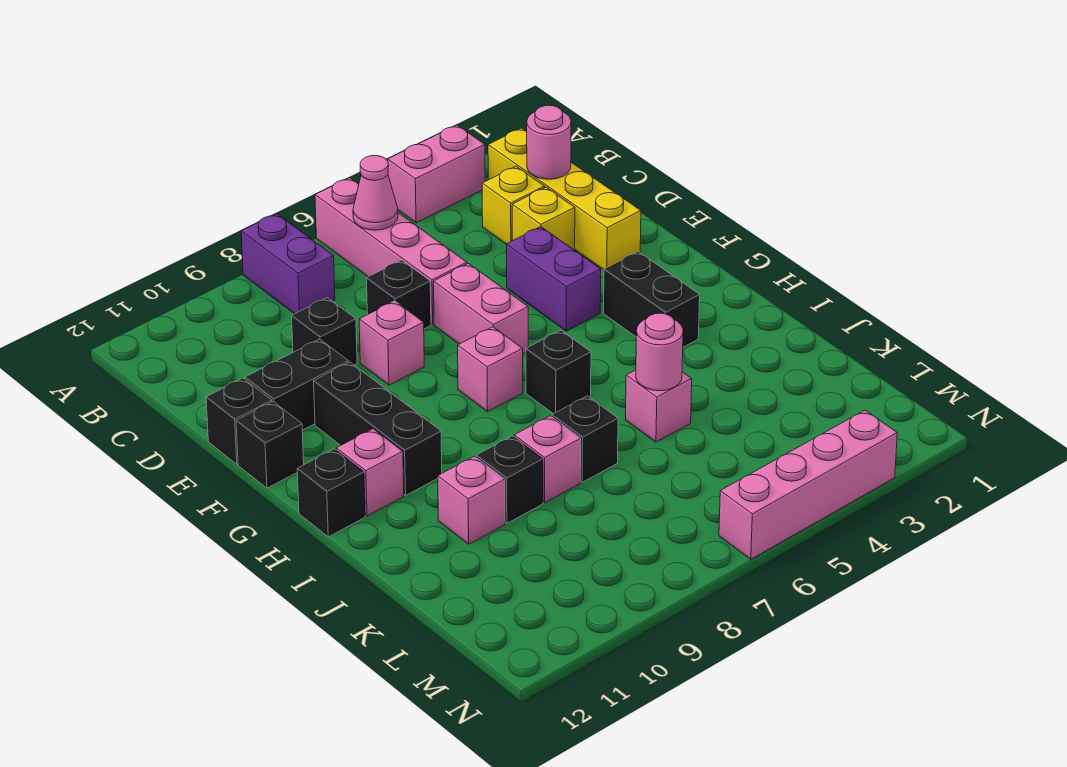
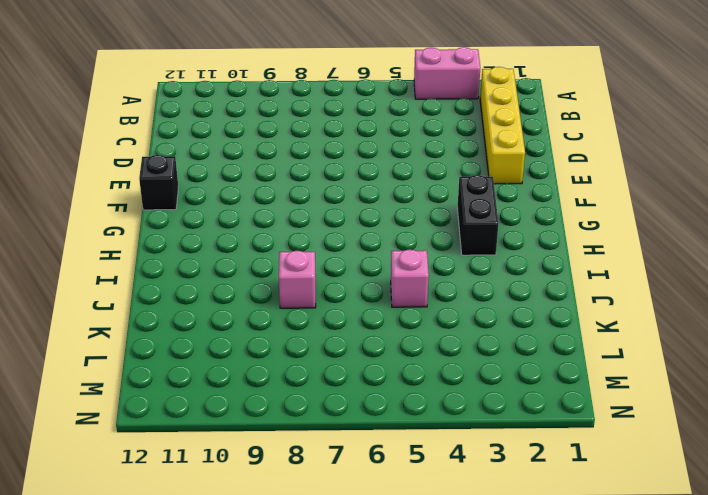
none -> pink brick A6:D6 level 1
none -> purple brick A8:B8 level 1
none -> yellow brick C3 level 1

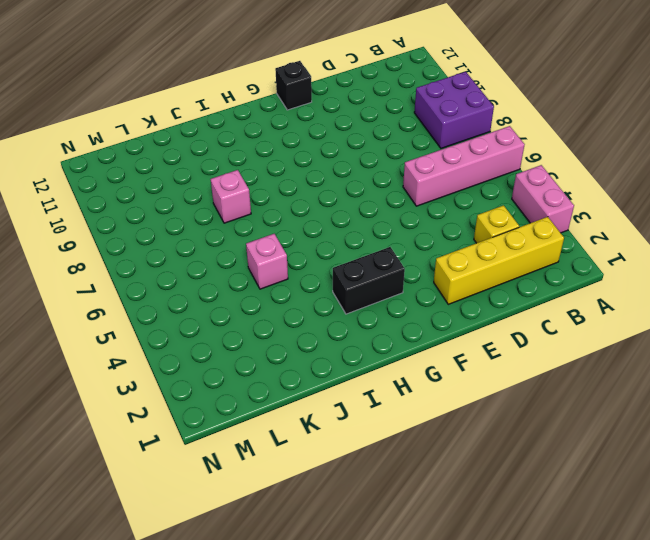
purple brick A8:B9 level 1 -> purple brick A8:B8 level 1
none -> yellow brick D3 level 1
none -> black brick D7 level 1
none -> black brick D9 level 1

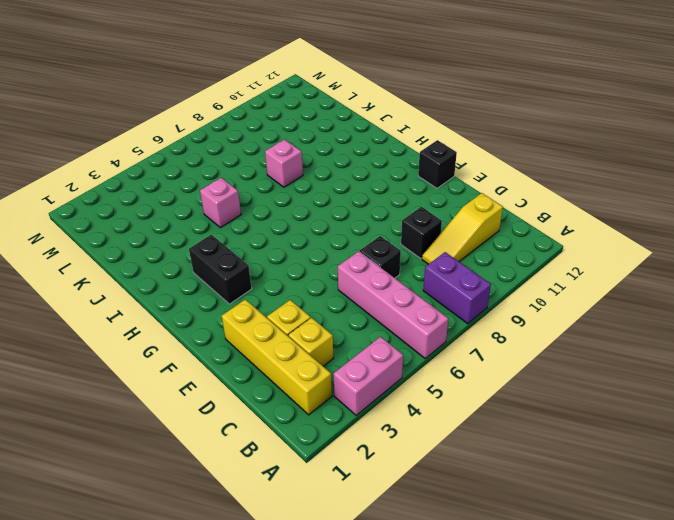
yellow slope C9:C11 level 1 top 11 -> none
none -> purple brick E4:F4 level 1
none -> pink brick E6:F6 level 1
none -> pink brick E8 level 1

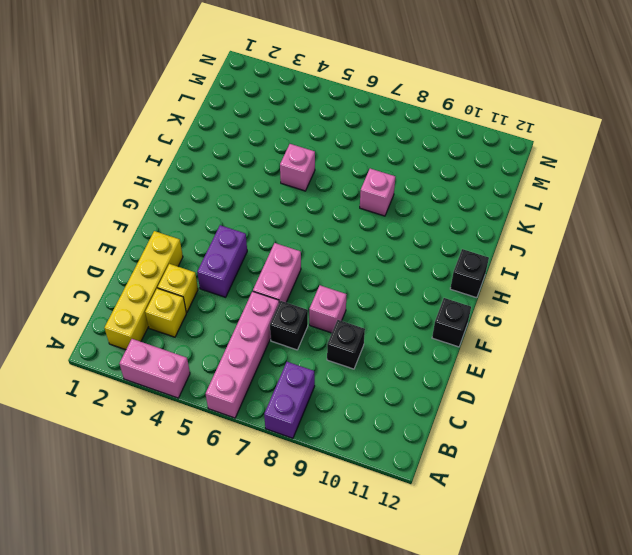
none -> black brick E10:E11 level 1
none -> black brick E12 level 1
none -> black brick F10:H10 level 1

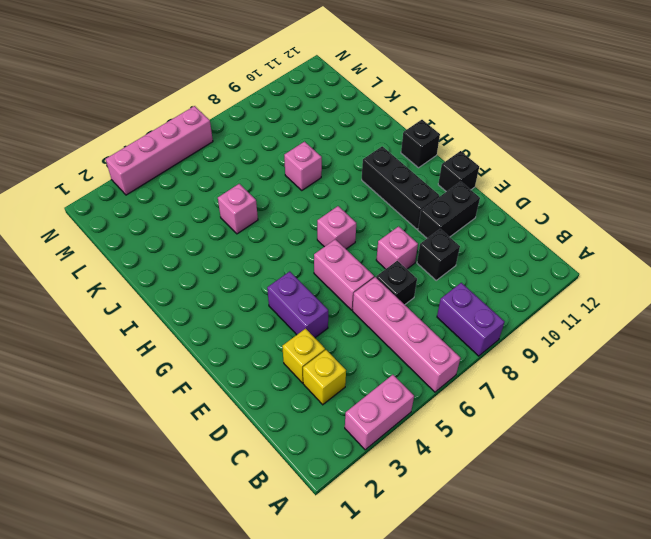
none -> yellow brick B2:E2 level 1
none -> black brick E12 level 1
none -> black brick G3:H3 level 1

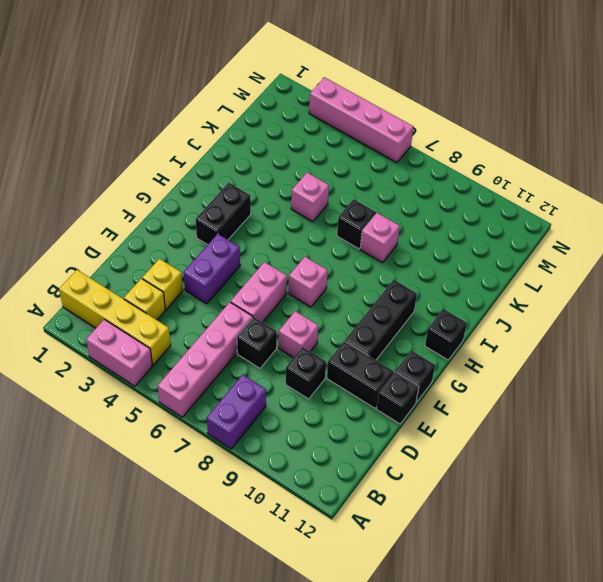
yellow brick B1:B4 level 1 -> yellow brick B2:E2 level 1
none -> black brick H6 level 1
none -> pink brick H11 level 1
none -> black brick J9 level 1

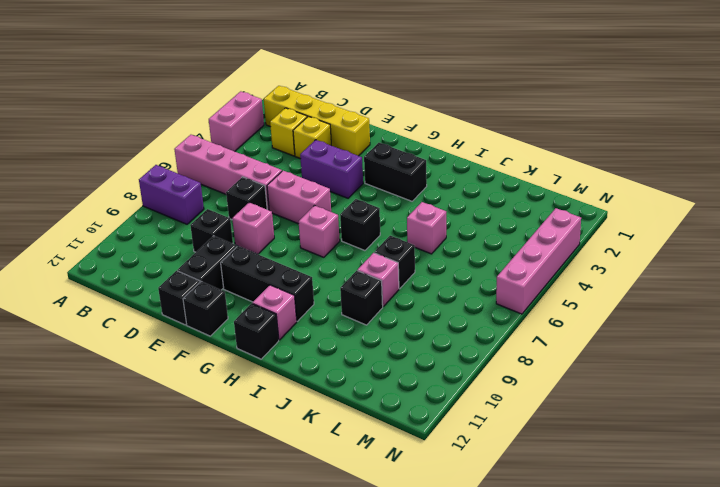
none -> pink brick J10 level 1
none -> pink cone B6 level 2
none -> pink round brick C2 level 2

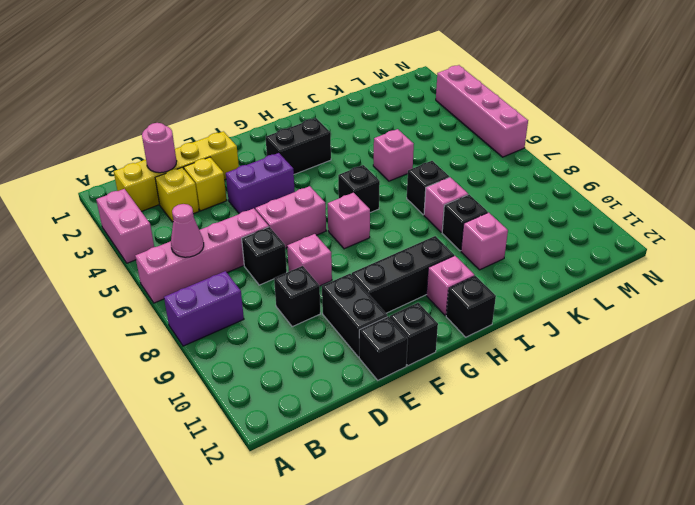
none -> pink round brick J5 level 2

